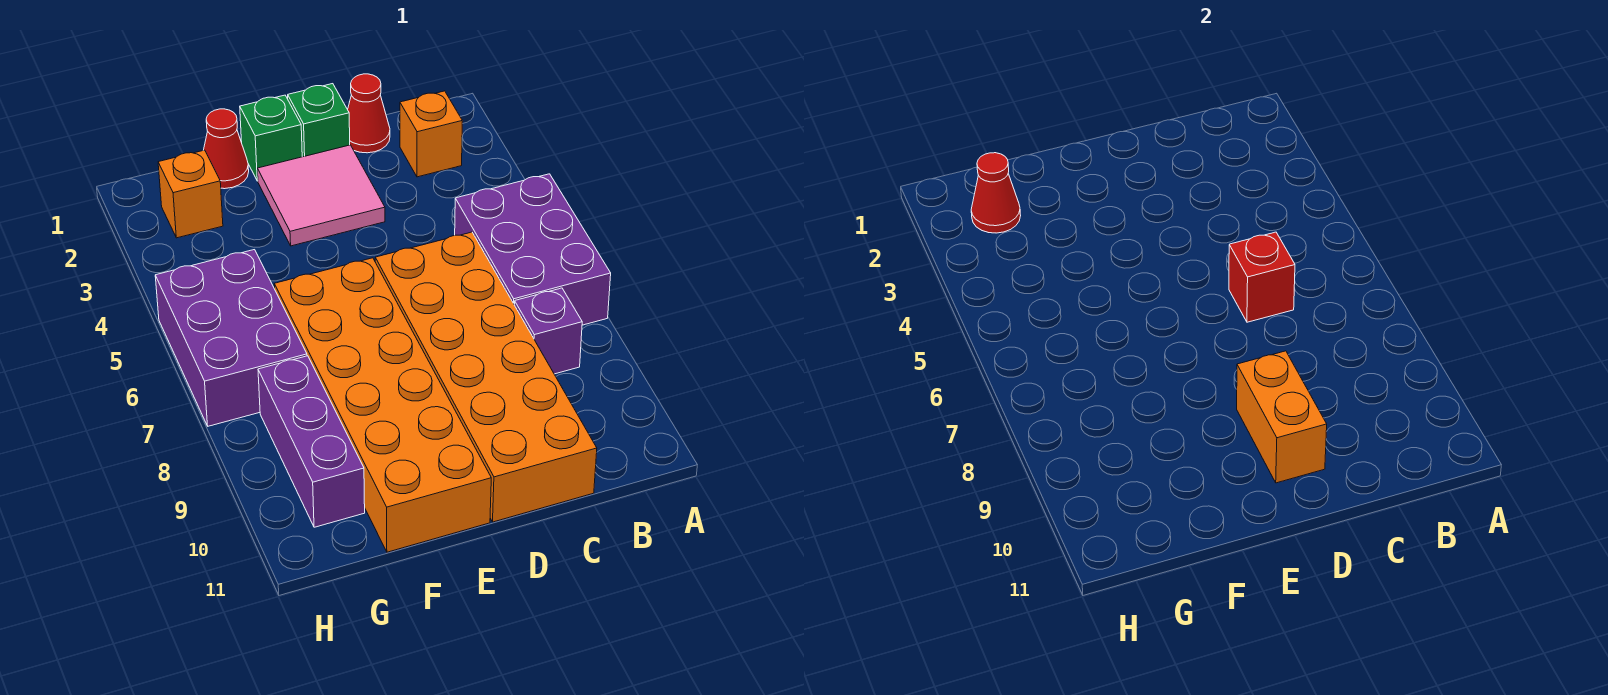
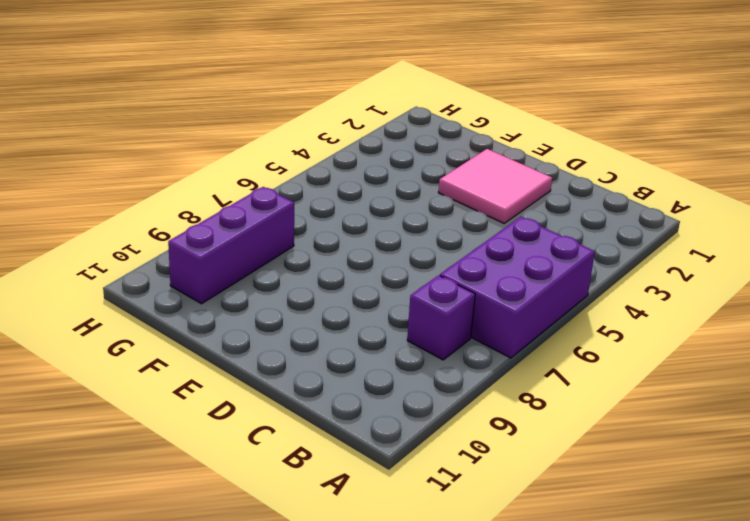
none -> orange brick B2 level 1
none -> red cone C1 level 1
none -> orange brick C6:D11 level 1

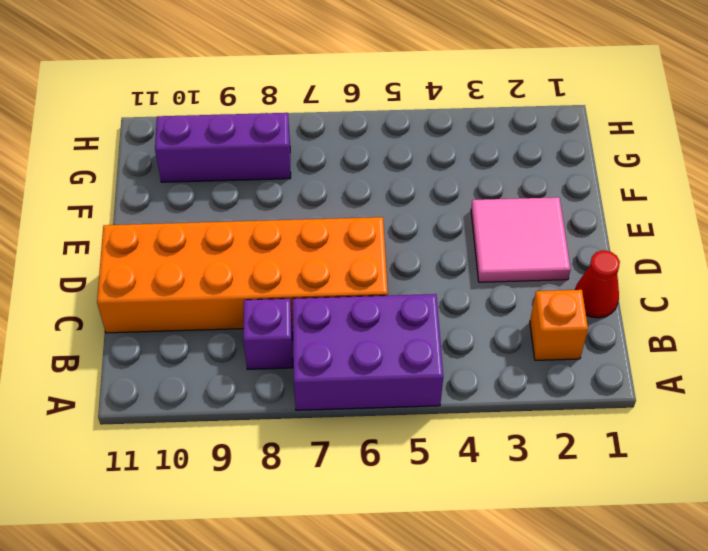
none -> green brick D1 level 1
none -> green brick E1 level 1
none -> orange brick E6:F11 level 1

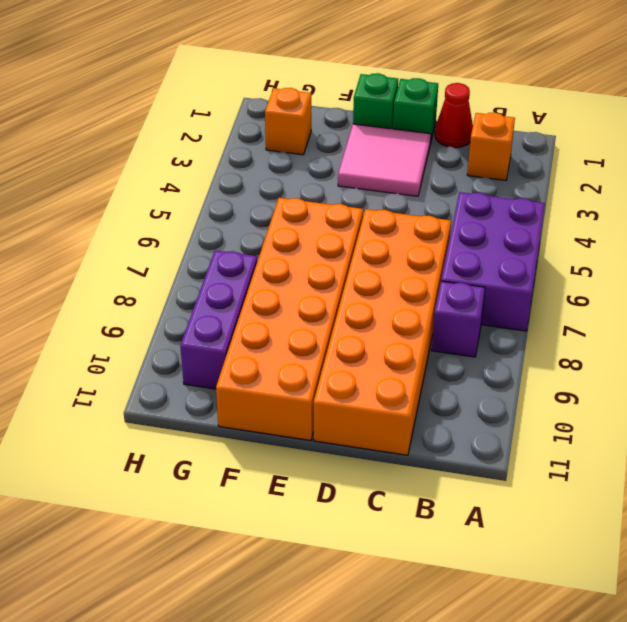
none -> red cone F1 level 1
none -> purple brick G5:H7 level 1
none -> red brick C6 level 2

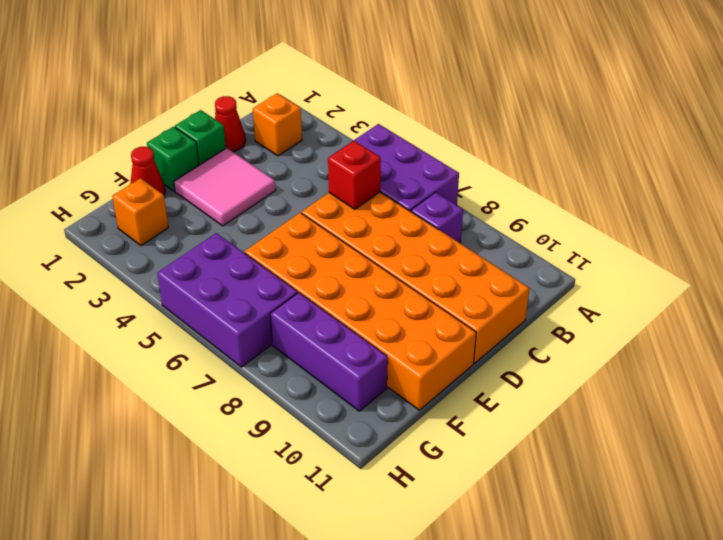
none -> orange brick D9:D10 level 2
none -> red cone G2 level 2

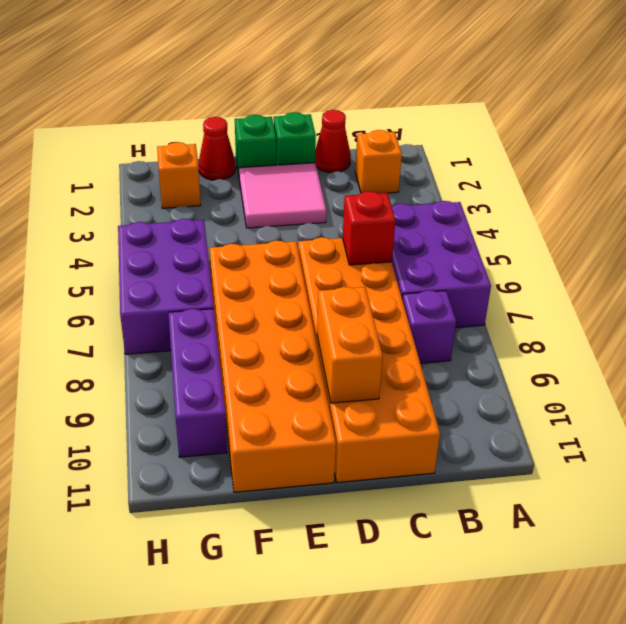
none -> red cone G2 level 2

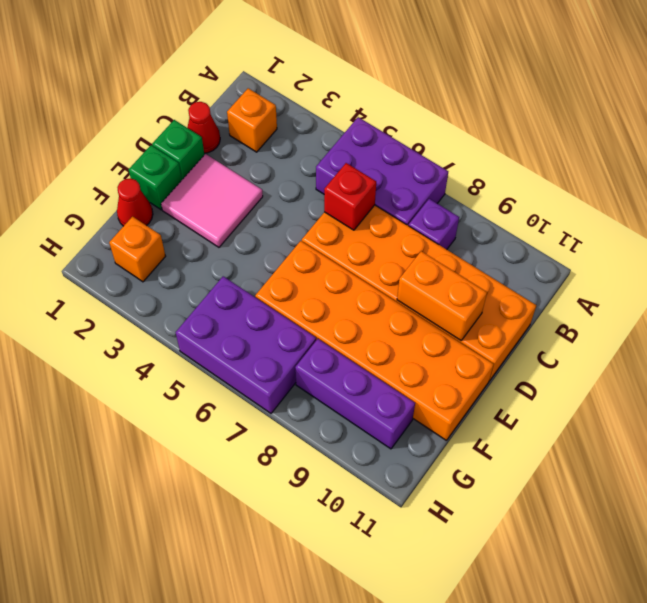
none -> red cone G2 level 2

